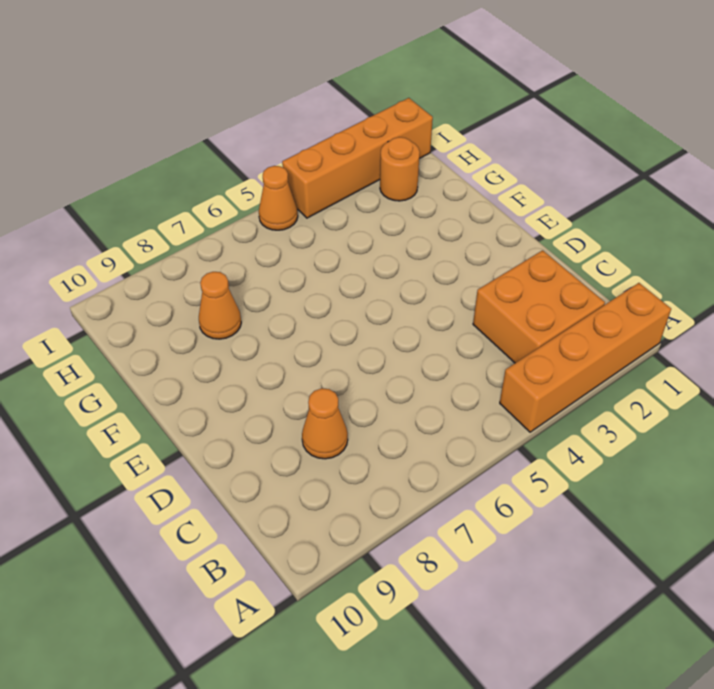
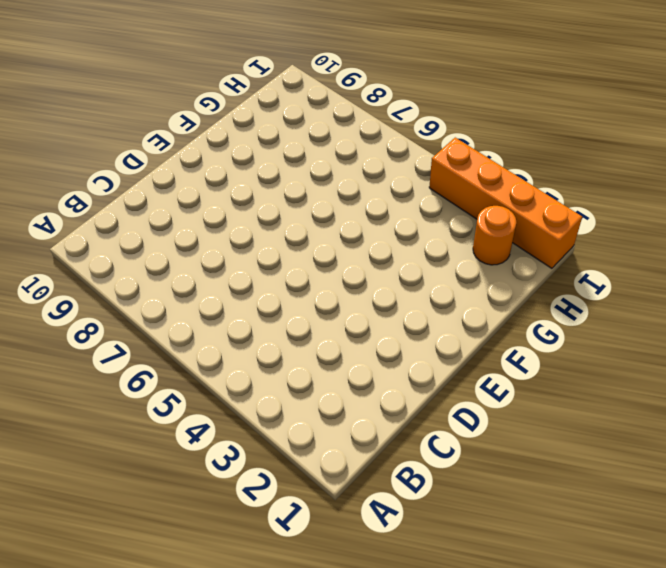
none -> orange brick A1:A4 level 1
none -> orange brick B2:C3 level 1

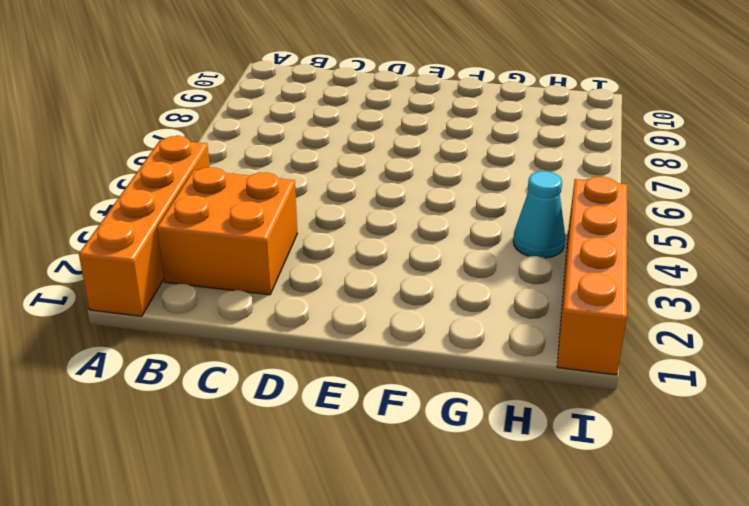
cyan cone H4 level 1 -> none
none -> orange cone C8 level 1
none -> orange cone G8 level 1

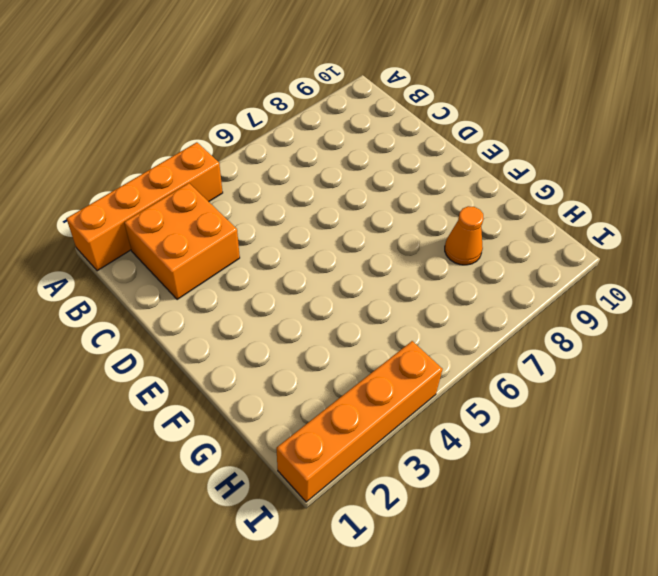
none -> orange cone C8 level 1
none -> orange round brick H2 level 1

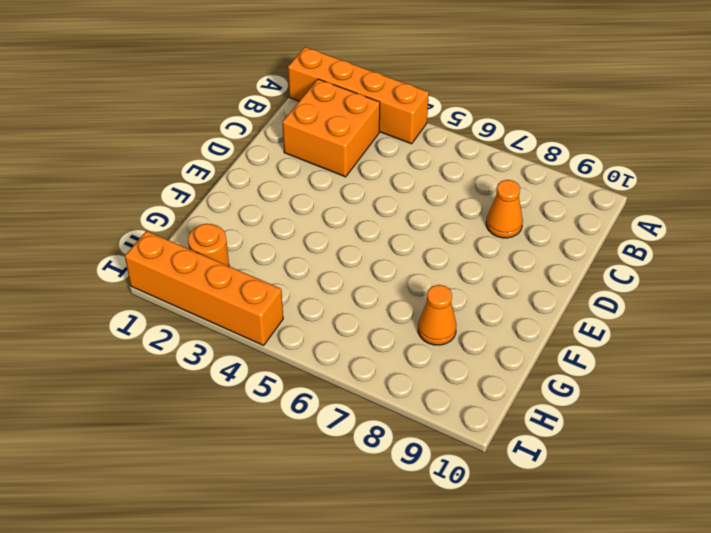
none -> orange cone I5 level 1

